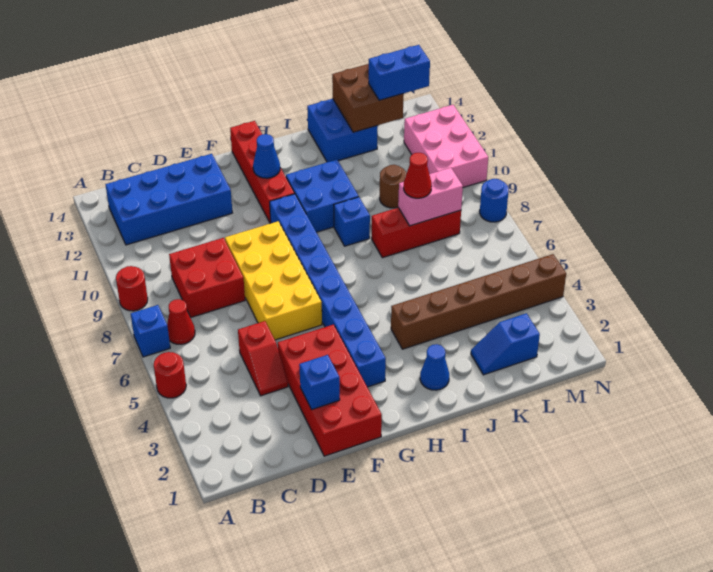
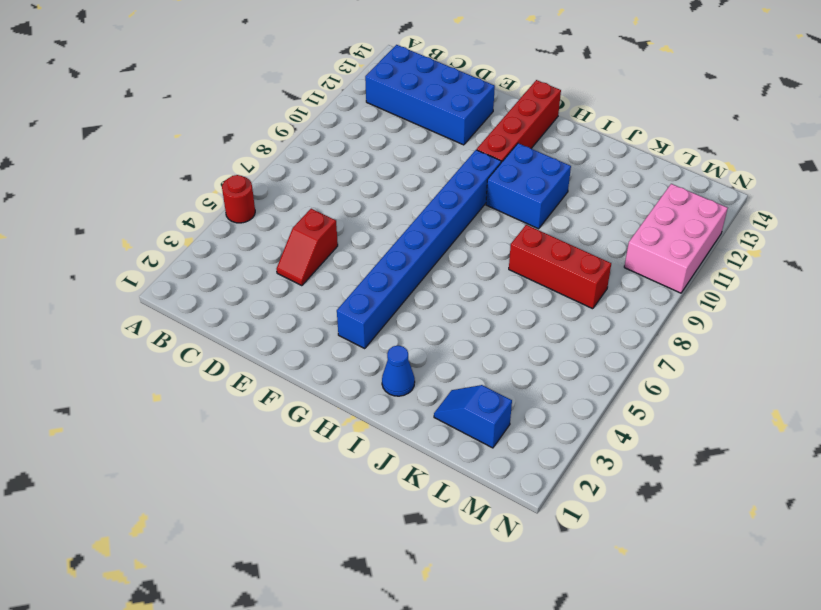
none -> blue brick A7 level 1
none -> red round brick A9 level 1
none -> red cone B7 level 1

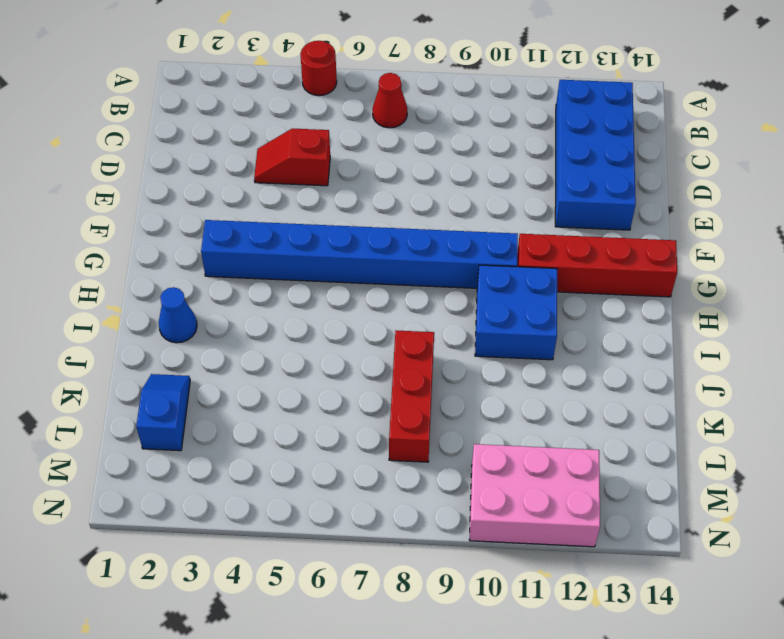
none -> blue brick A7 level 1
none -> red round brick A9 level 1
none -> red brick C8:D9 level 1

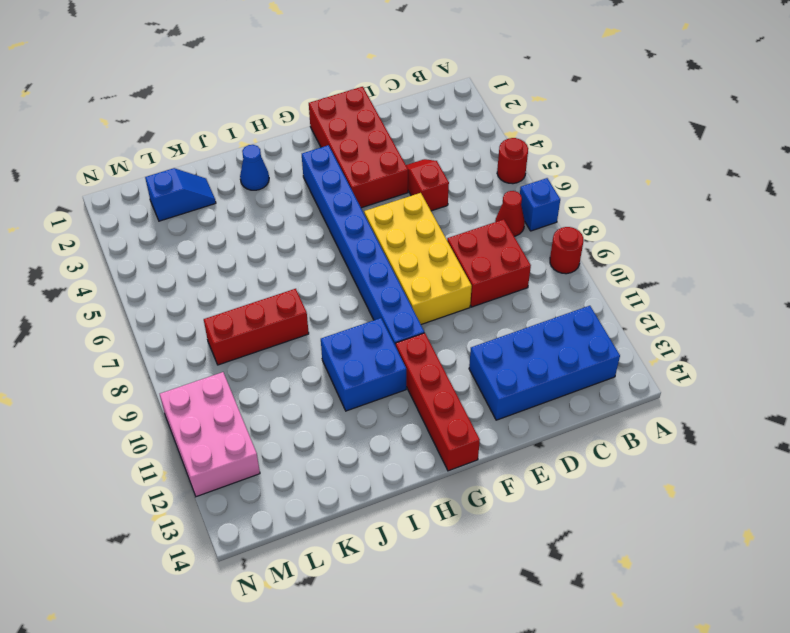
none -> brown brick I4:N4 level 1
none -> blue brick I9 level 1
none -> blue brick J13:K14 level 1

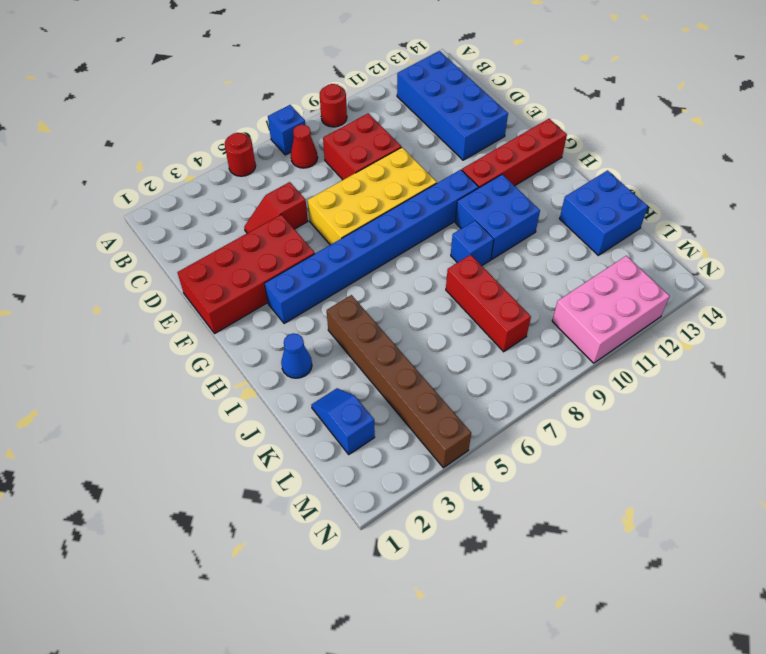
none -> brown round brick K10 level 1
none -> blue round brick N8 level 1
none -> blue brick E2 level 2

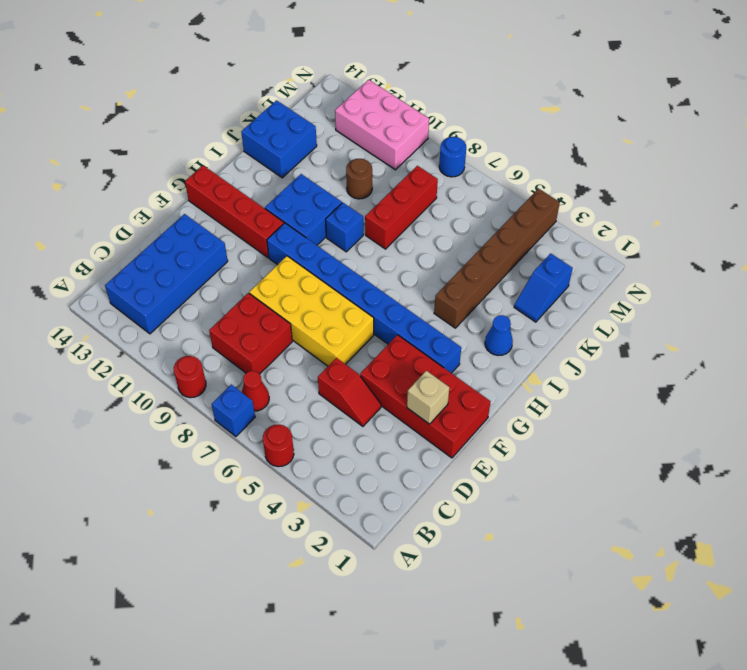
tan brick E2 level 2 -> blue brick E2 level 2
none -> blue cone G12 level 2
none -> pink brick K8:L8 level 2
none -> brown brick K13:L14 level 2

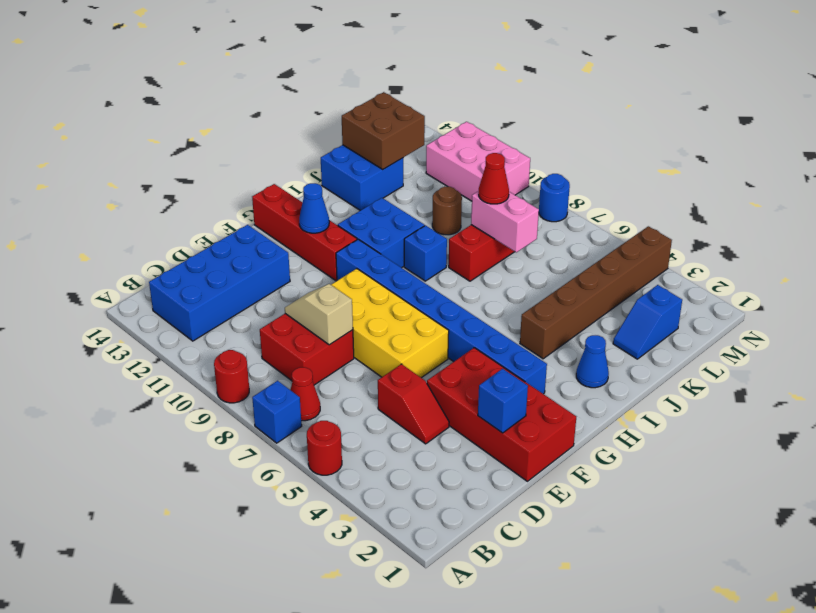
tan slope D8:D9 level 2 top 8 -> none
pink brick K7:K8 level 2 -> pink brick K8:L8 level 2
none -> blue brick L13:M13 level 3

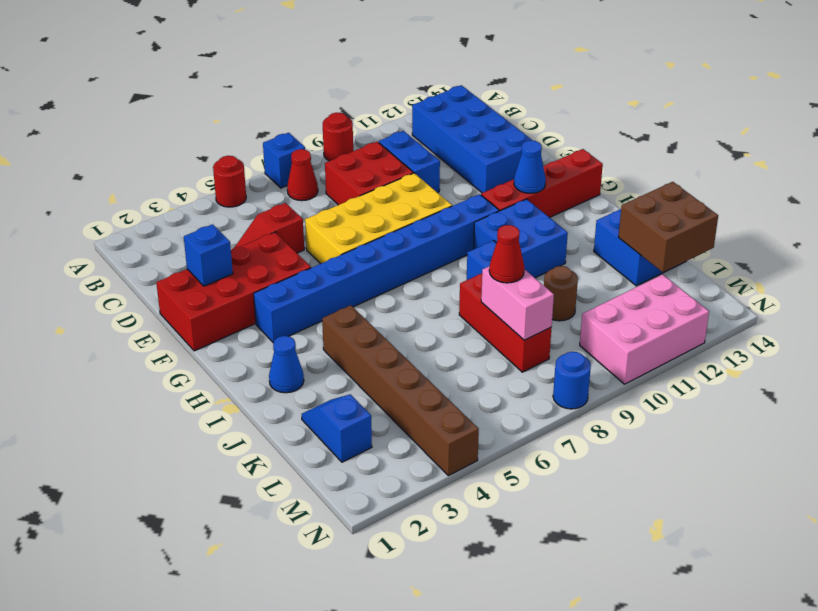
blue brick C10:D10 level 1 -> blue brick L13:M13 level 3

